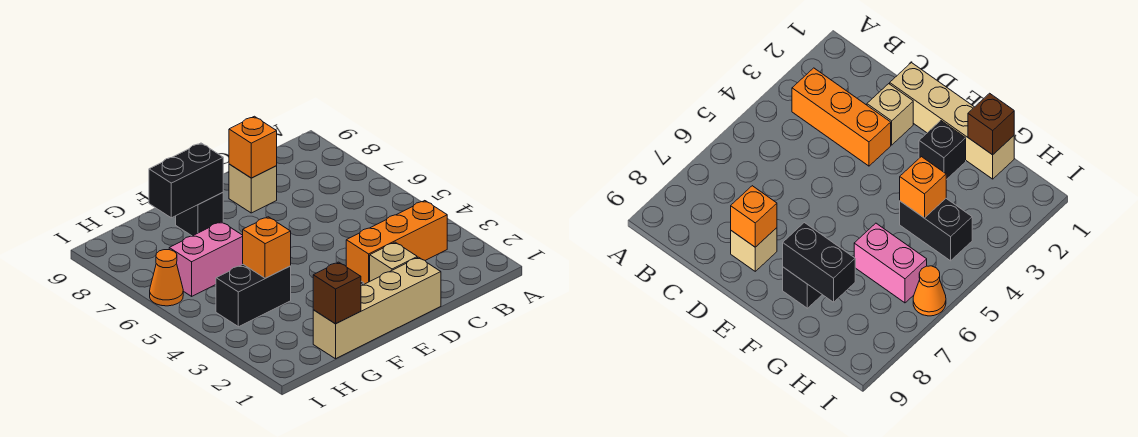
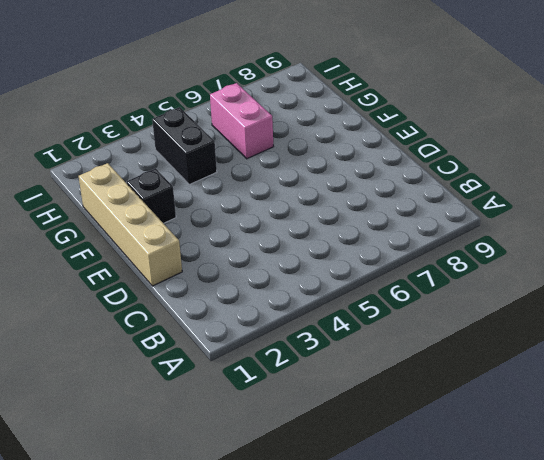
none -> orange brick B3:D3 level 1
none -> tan brick D2 level 1
none -> tan brick D8 level 1

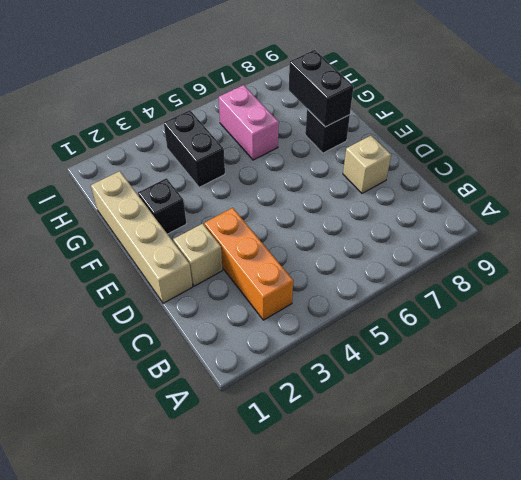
none -> orange cone I6 level 1
none -> orange brick D8 level 2
none -> brown brick G1 level 2

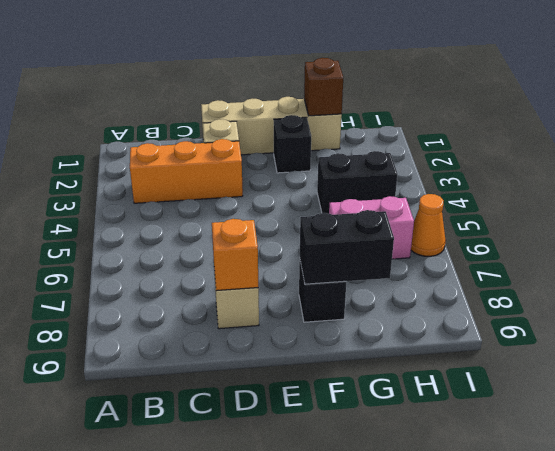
none -> orange brick G4 level 2

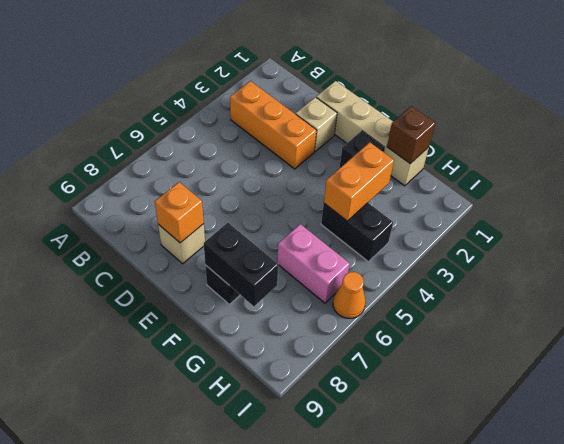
orange brick G3:G4 level 2 -> orange brick G4 level 2

